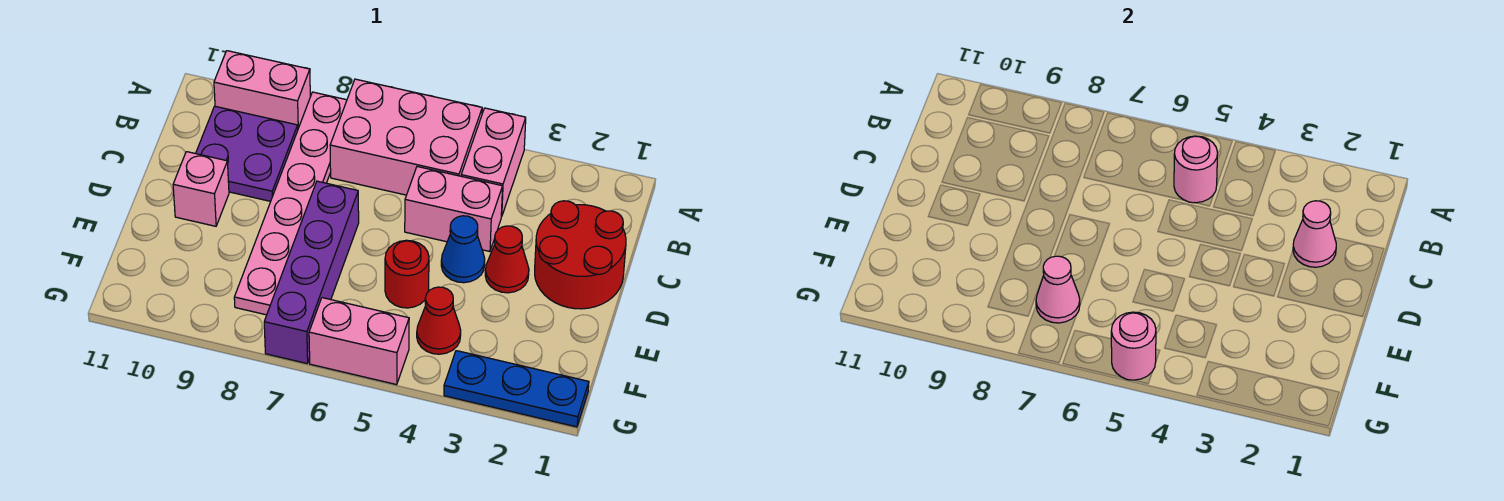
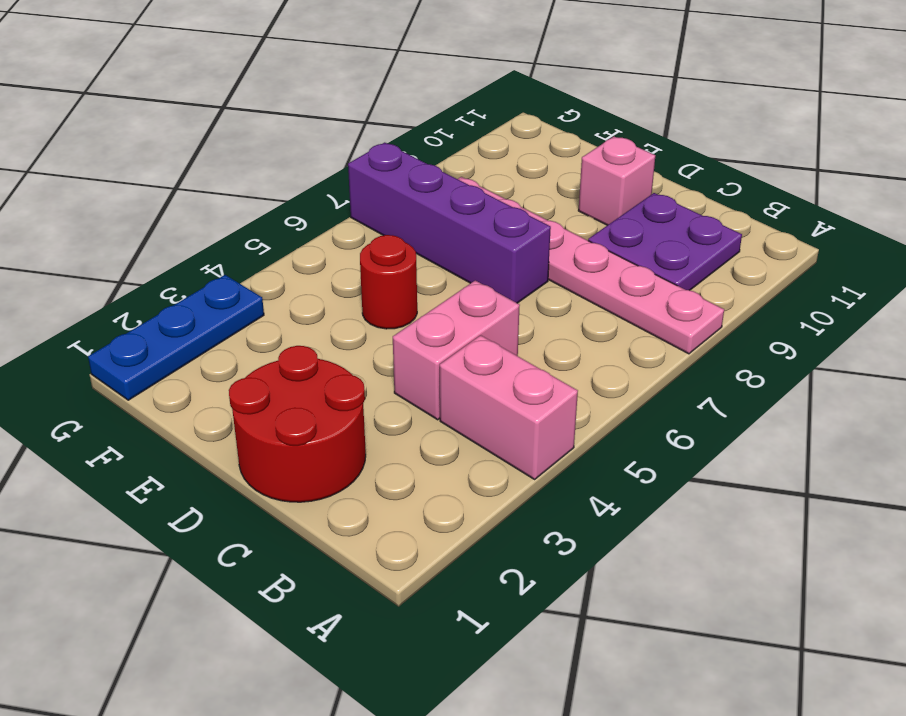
none -> pink brick A5:B7 level 1
none -> pink brick A9:A10 level 1
none -> red cone D3 level 1

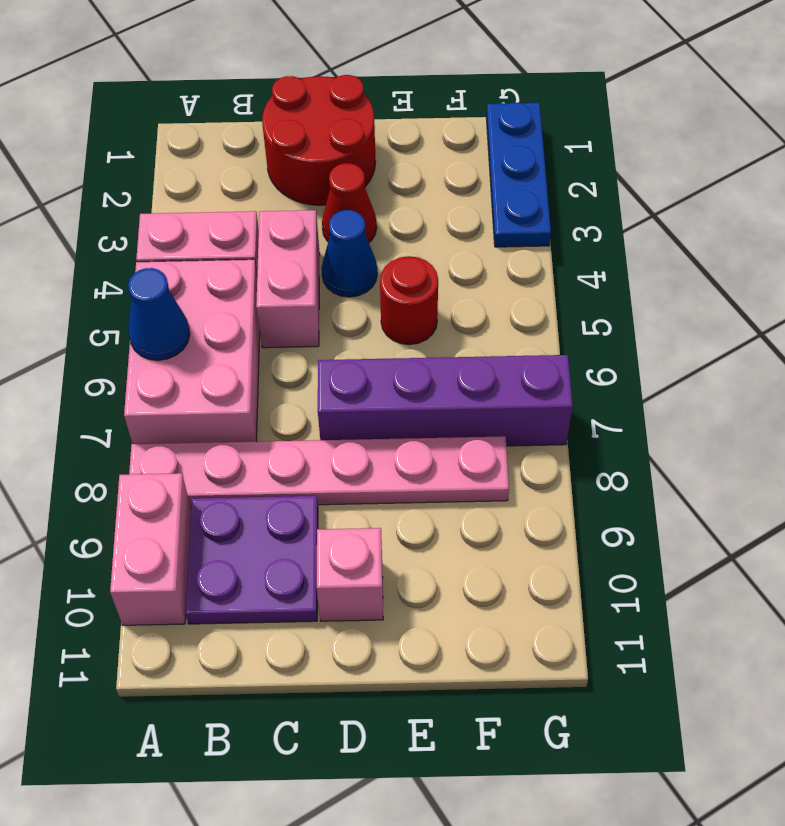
blue cone A6 level 2 -> none
none -> red cone F4 level 1
none -> pink brick G5:G6 level 1
none -> pink round brick B5 level 2

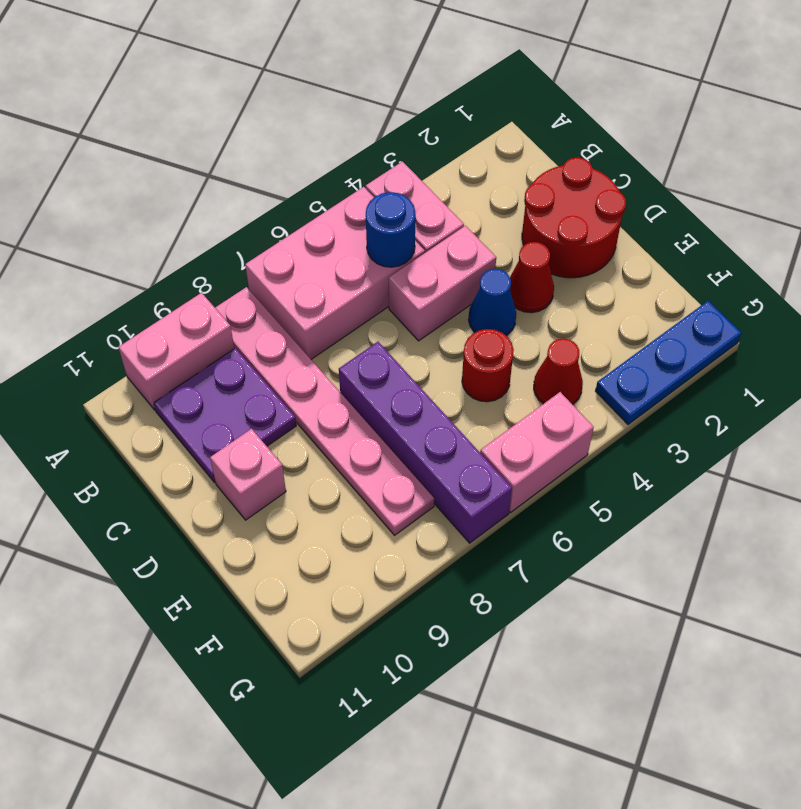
blue round brick B5 level 2 -> pink round brick B5 level 2
none -> pink cone C2 level 2
none -> pink cone F7 level 2
none -> pink round brick G5 level 2

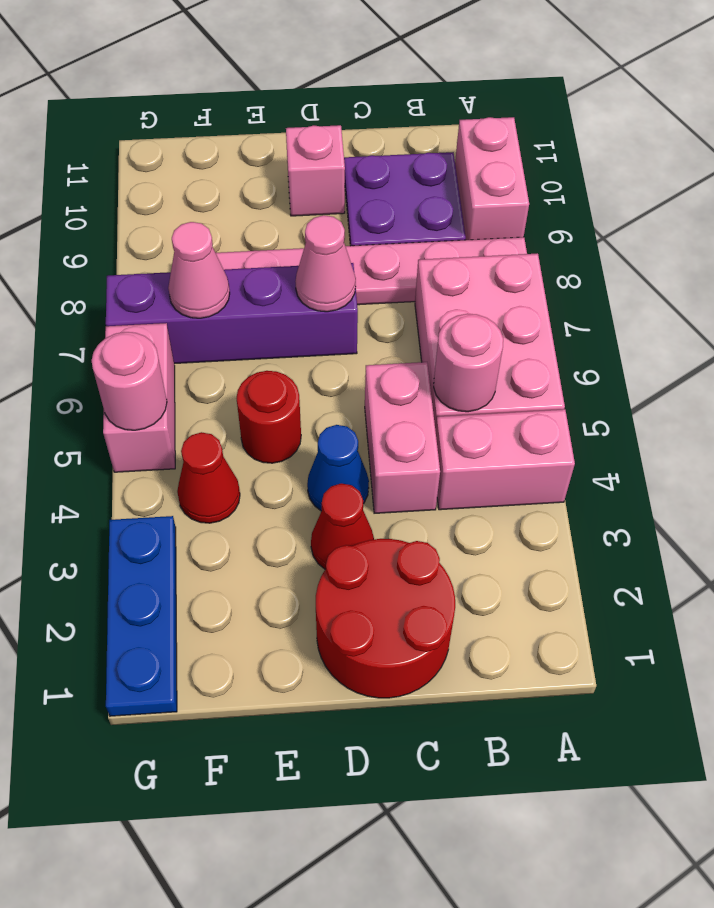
pink cone D7 level 2 -> pink cone C2 level 2

